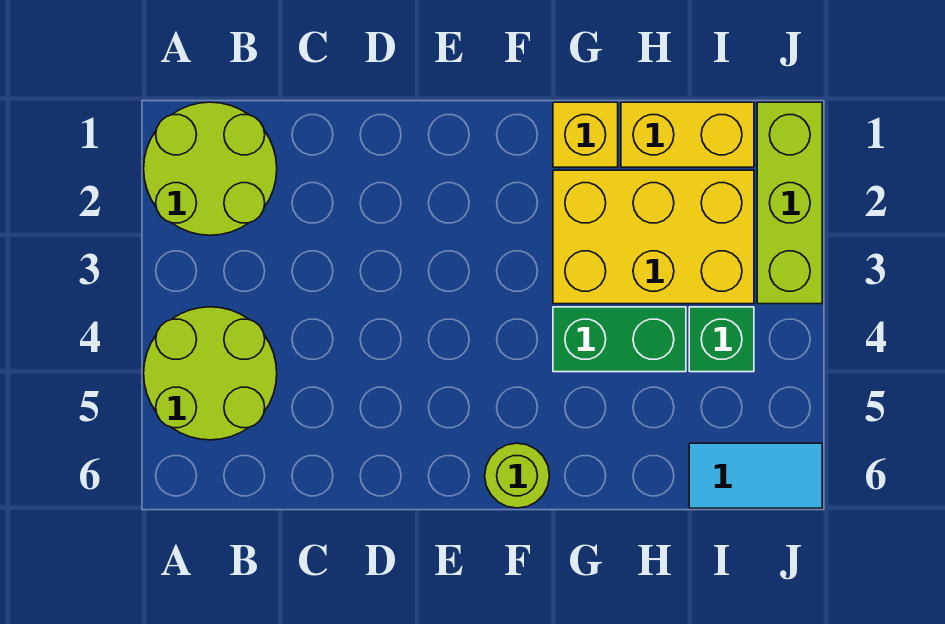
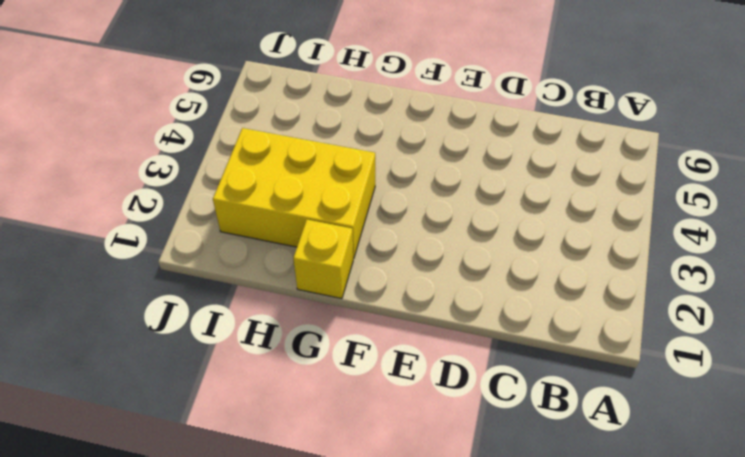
none -> lime round brick A1:B2 level 1
none -> lime round brick A4:B5 level 1

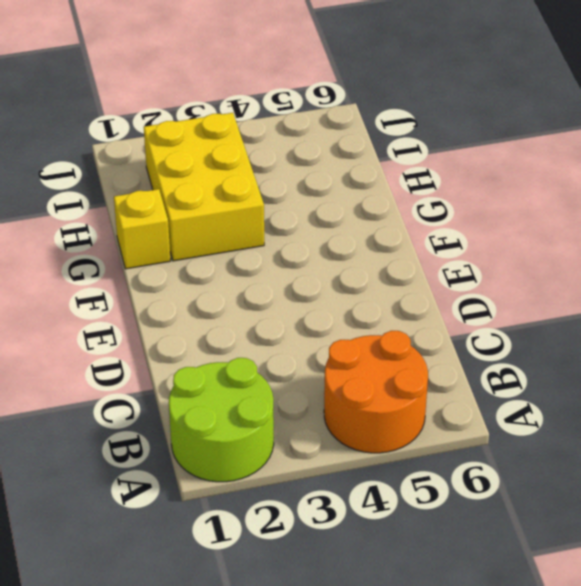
orange round brick A4:B5 level 1 -> lime round brick A4:B5 level 1
none -> lime round brick F6 level 1
none -> green brick G4:H4 level 1

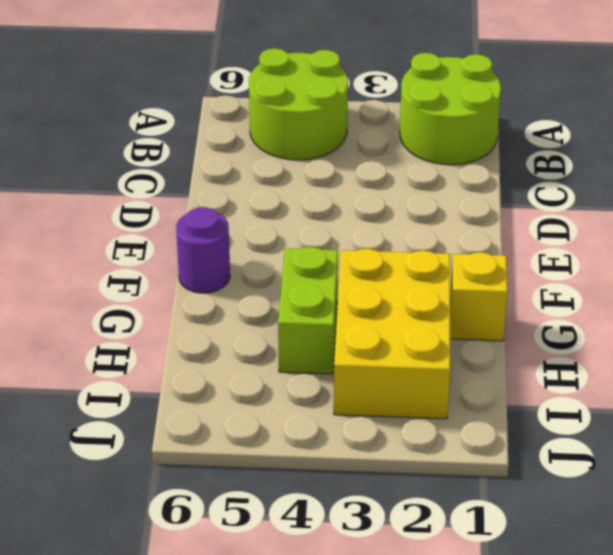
purple round brick F6 level 1 -> lime round brick F6 level 1
lime brick G4:H4 level 1 -> green brick G4:H4 level 1
none -> yellow brick H1:I1 level 1
none -> green brick I4 level 1

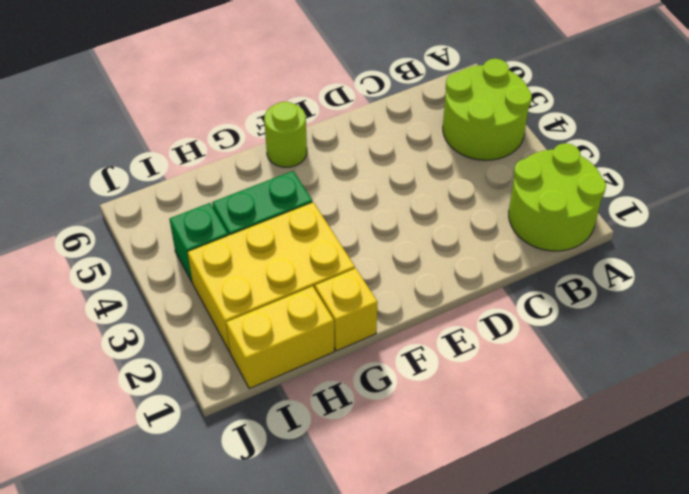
none -> cyan tile I6:J6 level 1
none -> lime brick J1:J3 level 1

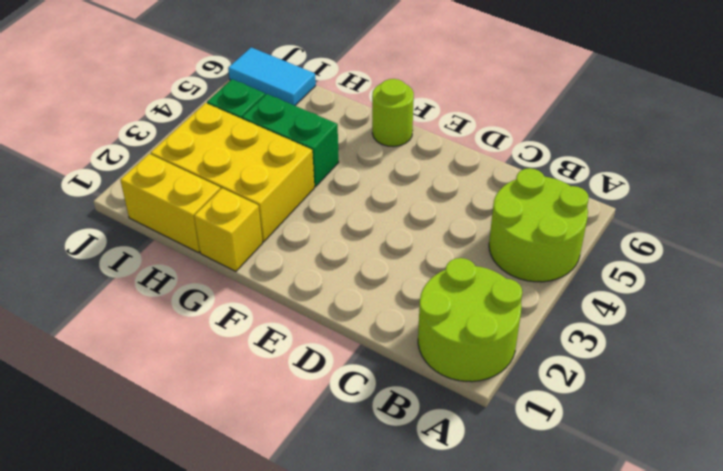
none -> lime brick J1:J3 level 1

